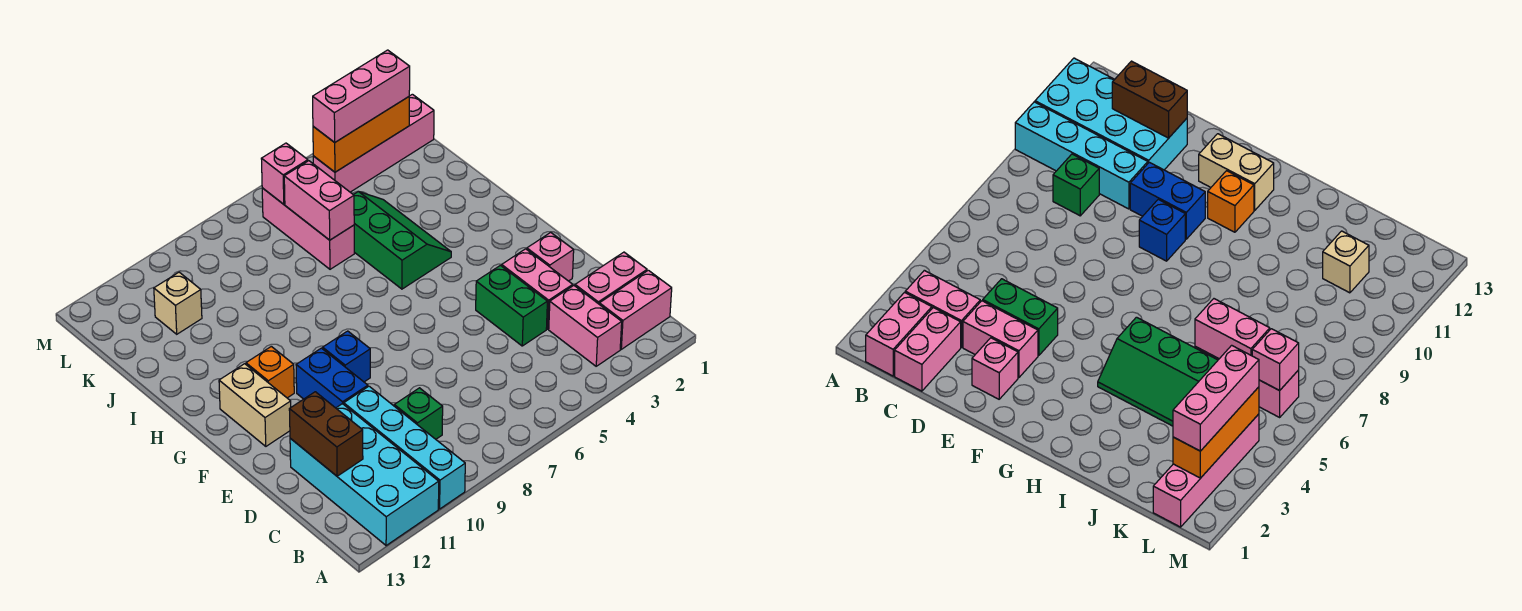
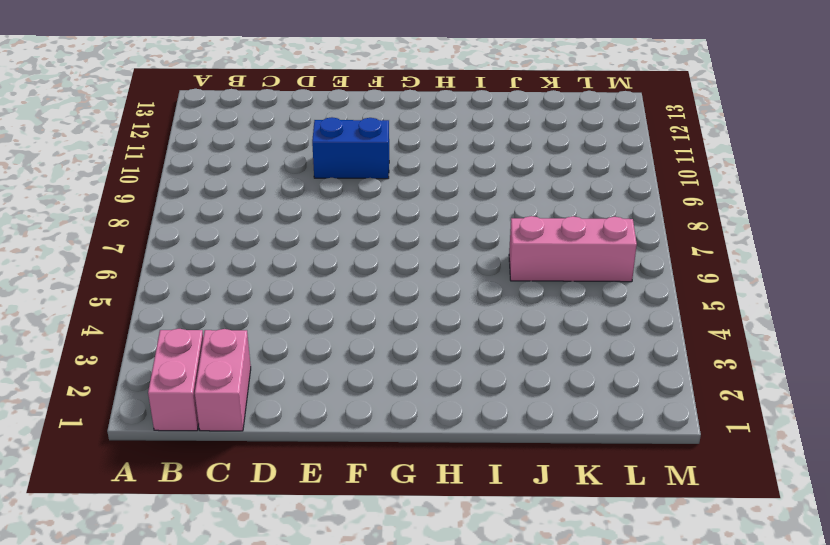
none -> cyan brick A10:D10 level 1
none -> cyan brick A11:D12 level 1
none -> pink brick B3:C3 level 1

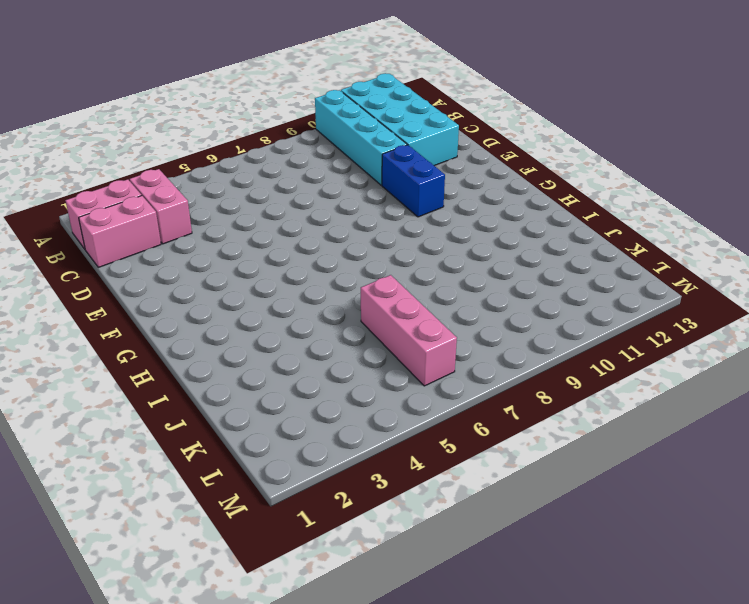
none -> green brick C9 level 1
none -> pink brick D3:E3 level 1
none -> green brick D4:E4 level 1

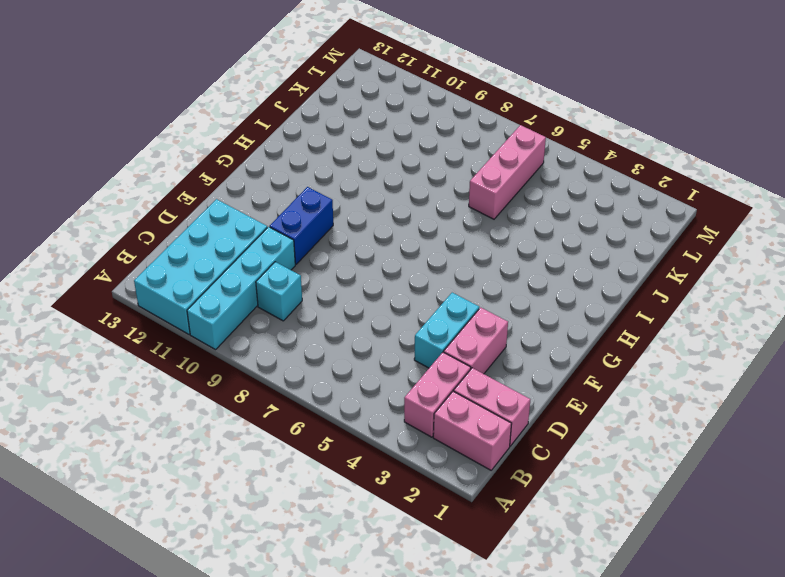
cyan brick C9 level 1 -> green brick C9 level 1
cyan brick D4:E4 level 1 -> green brick D4:E4 level 1
none -> pink brick E2 level 1
none -> blue brick F9 level 1
none -> tan brick F12:G12 level 1

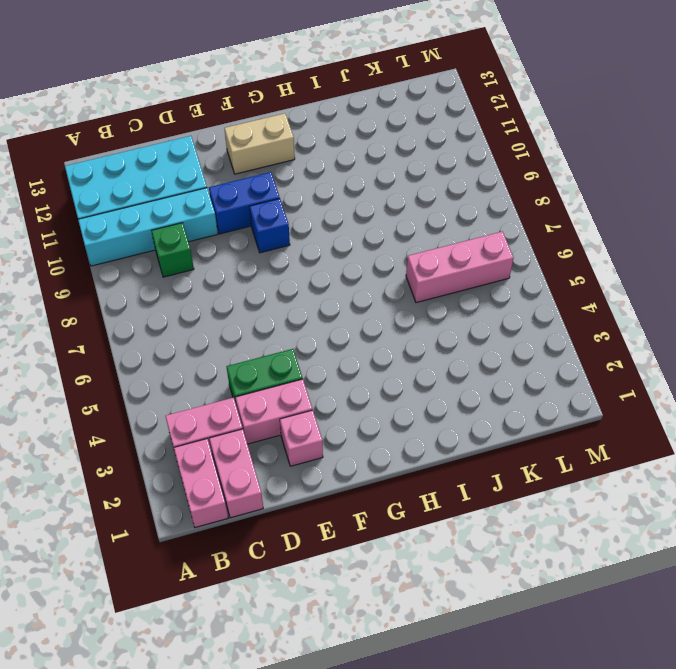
none -> orange brick G11 level 1
none -> green slope H4:J5 level 1 top 5
none -> tan brick K11 level 1

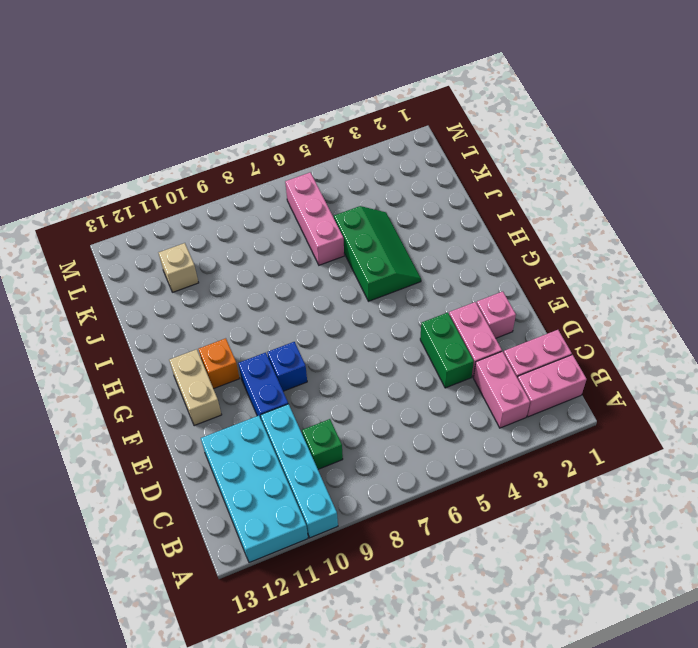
none -> pink brick L1:L4 level 1
none -> brown brick C12:D12 level 2
none -> pink brick J6:K6 level 2

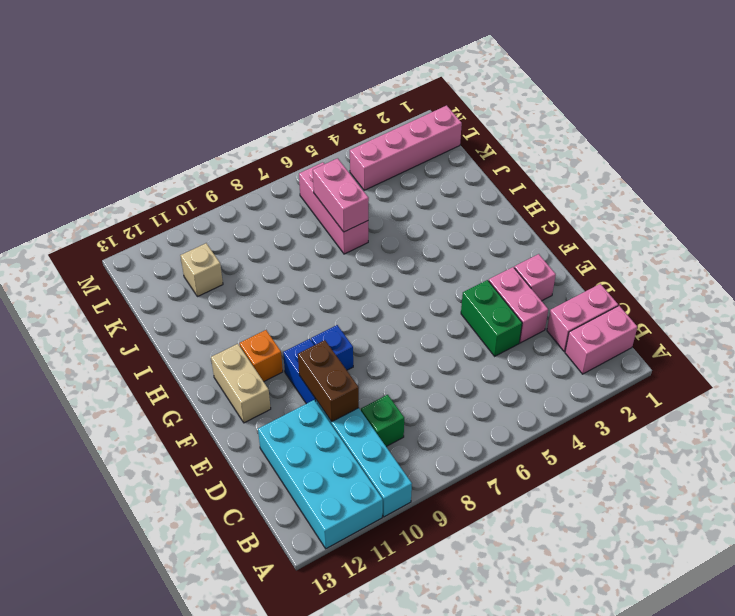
brown brick D10:E10 level 2 -> brown brick C12:D12 level 2
none -> pink brick B3:C3 level 1
none -> green slope H4:J5 level 1 top 5
none -> orange brick L2:L4 level 2

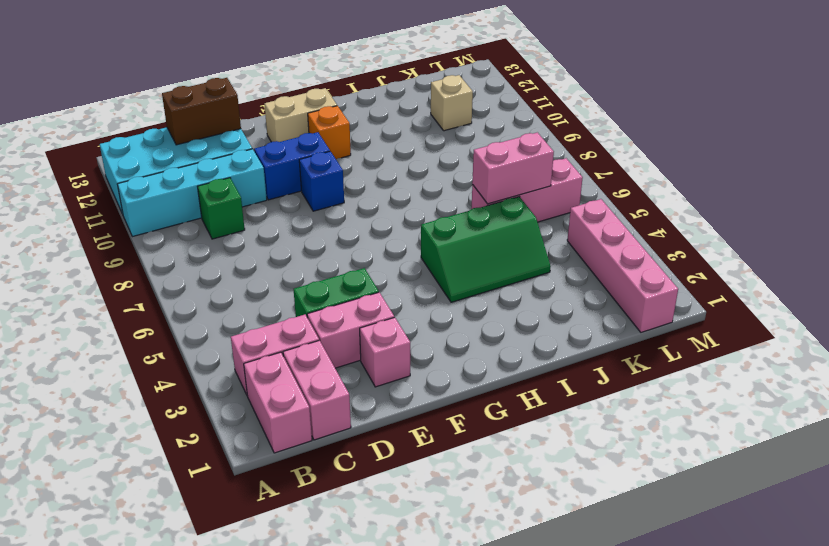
none -> orange brick L2:L4 level 2
none -> pink brick L6 level 2
none -> pink brick L2:L4 level 3

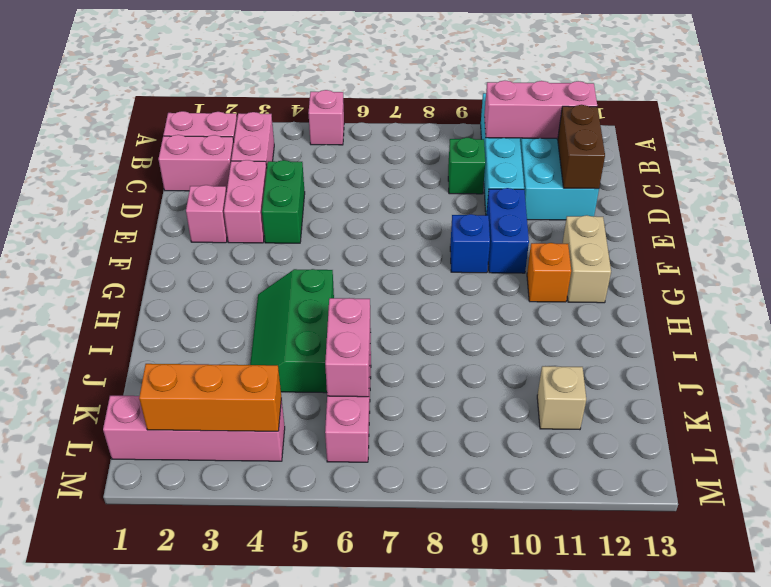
pink brick A5 level 1 -> pink brick L6 level 2
pink brick B10:B12 level 2 -> pink brick L2:L4 level 3

